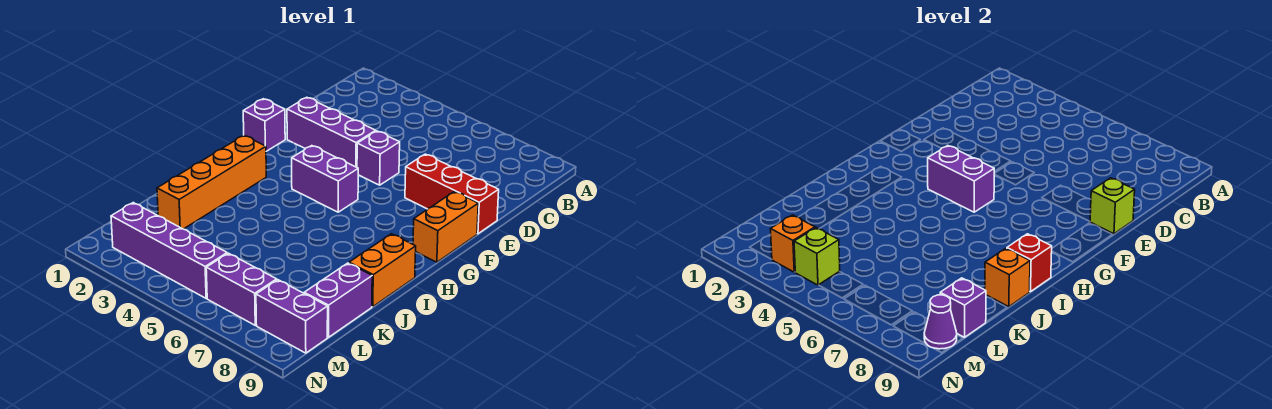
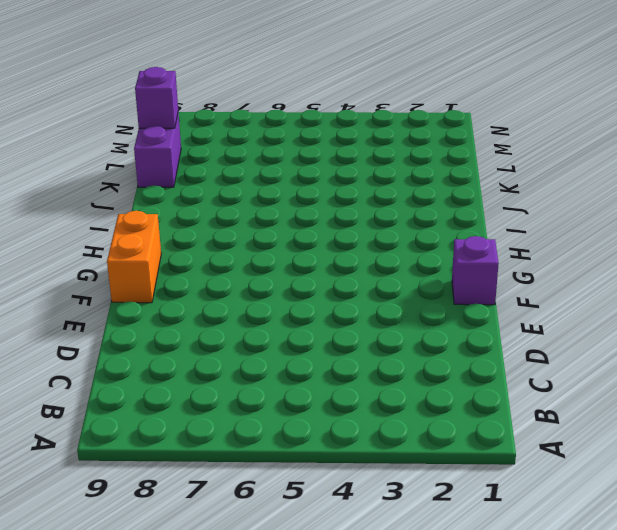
none -> purple brick E2:E4 level 1
none -> purple brick E5 level 1
none -> red brick E7:E9 level 1

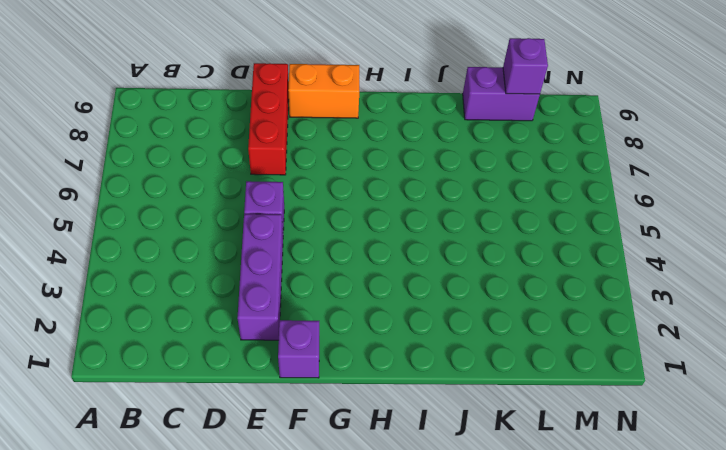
none -> purple brick G4:G5 level 1
none -> orange brick H2:K2 level 1
none -> orange brick I9:J9 level 1

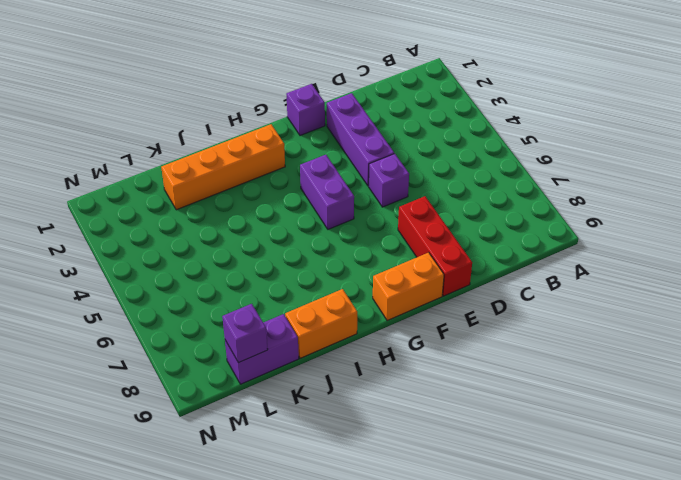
none -> purple brick M2:M5 level 1
none -> purple brick M6:M7 level 1
none -> purple brick M8:M9 level 1

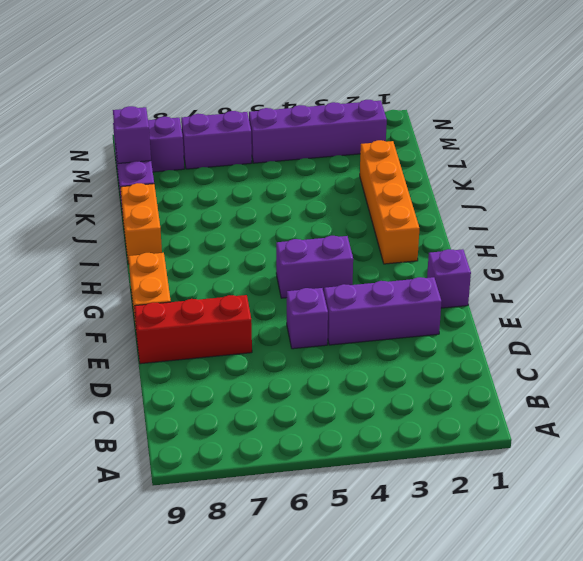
none -> lime brick E9 level 2
none -> purple brick G4:G5 level 2
none -> red brick I9 level 2

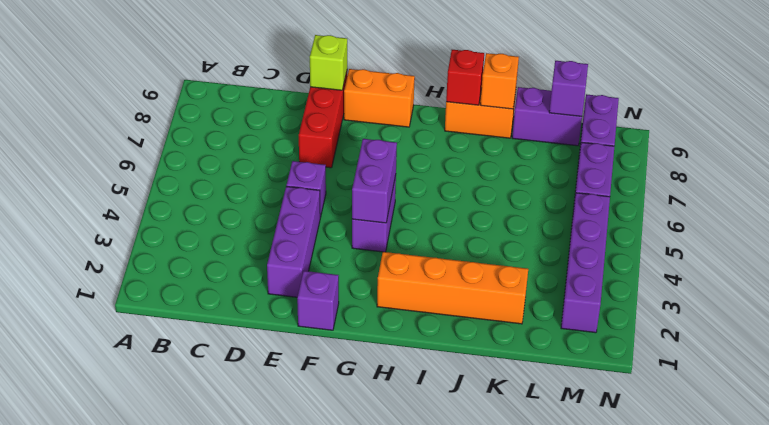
none -> orange brick M3 level 2
none -> lime brick M4 level 2
none -> purple cone M9 level 2

